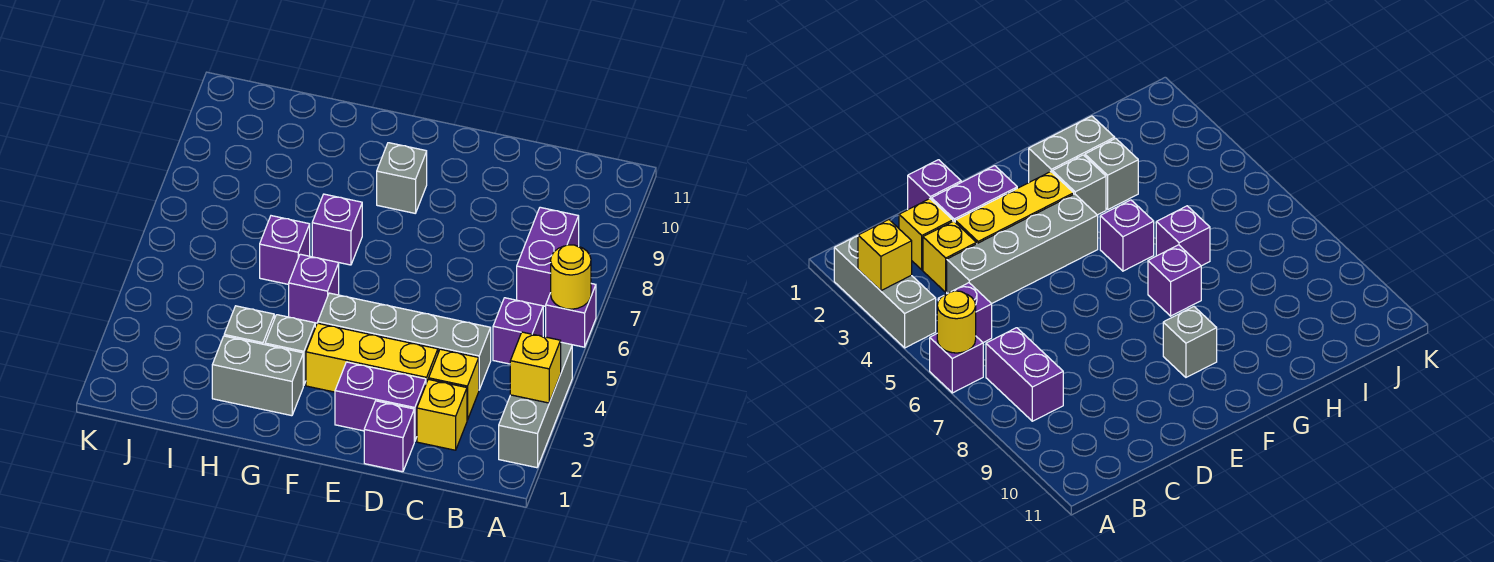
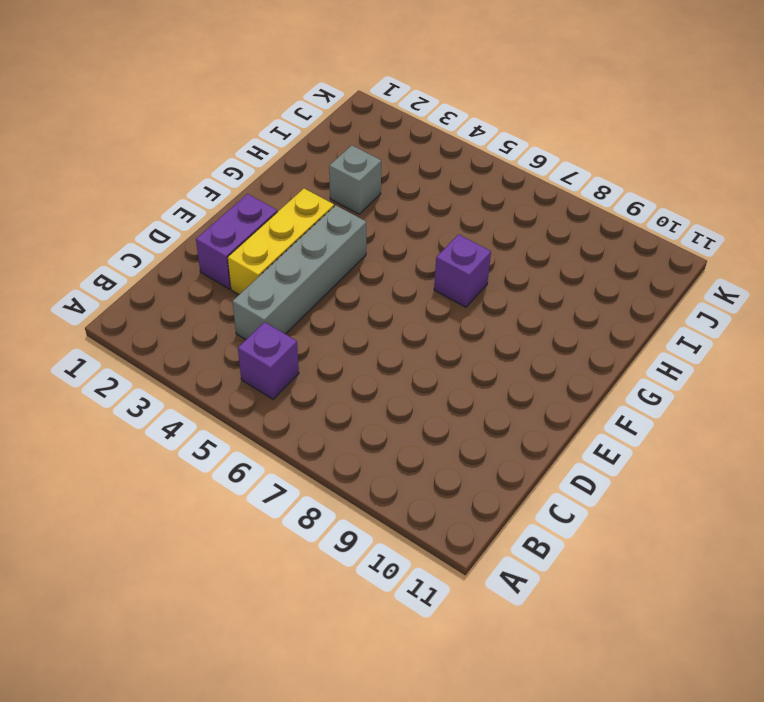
none -> grey brick A2:A4 level 1
none -> purple brick A6 level 1
none -> purple brick B7:B8 level 1

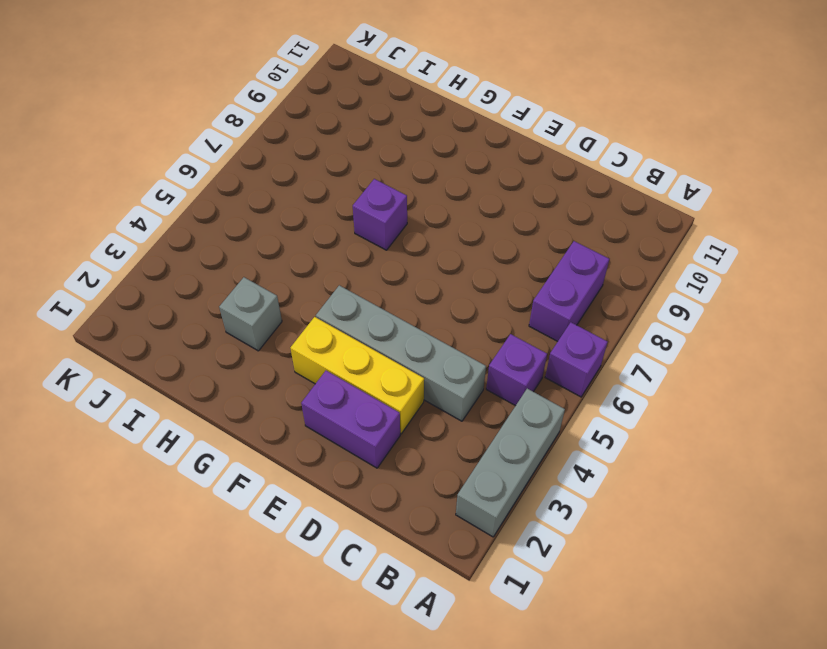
none -> yellow brick C2 level 1
none -> yellow brick C3 level 1
none -> purple brick D1 level 1

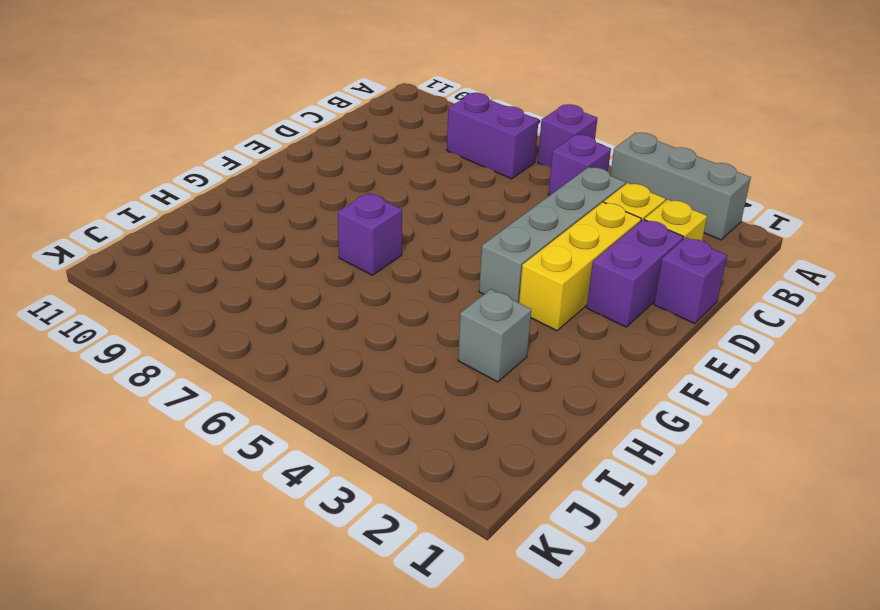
none -> grey brick F9 level 1
none -> grey brick G2:H2 level 1
none -> grey brick G3 level 1

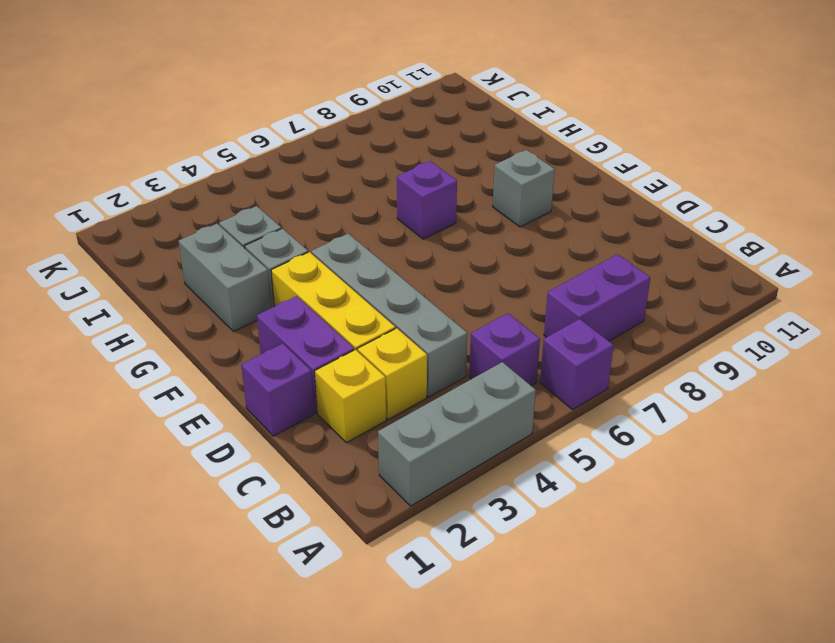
none -> purple brick G5 level 1
none -> purple brick H6 level 1
none -> yellow brick A3 level 2

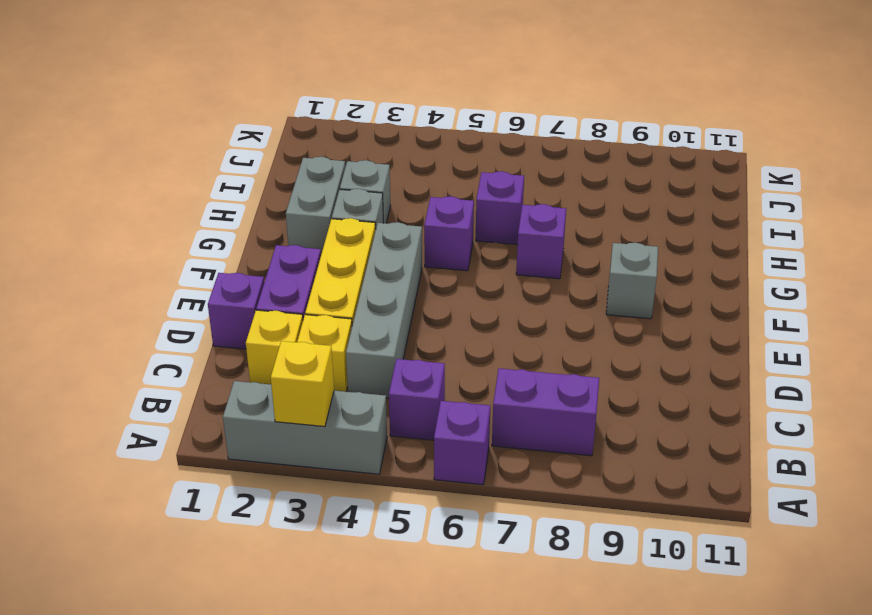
none -> yellow round brick A6 level 2

